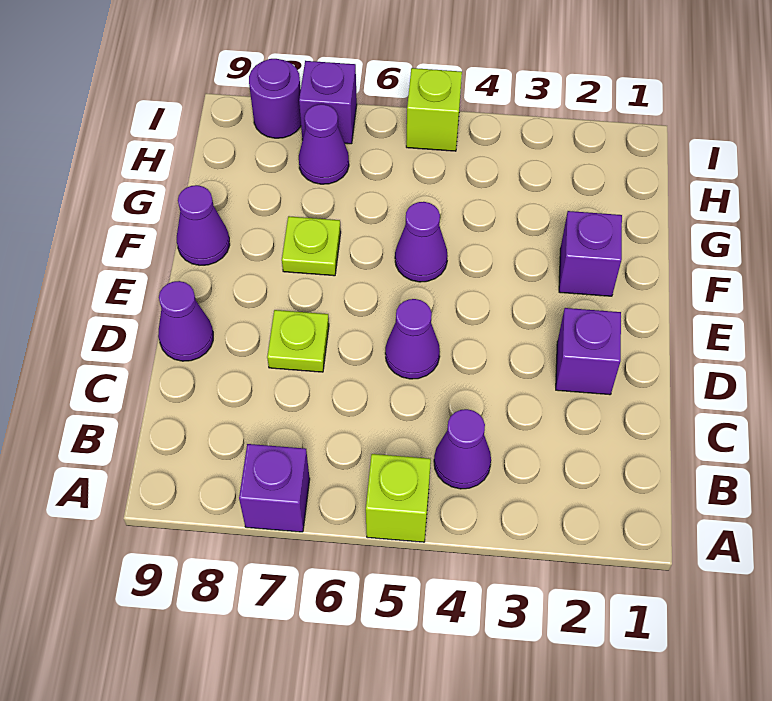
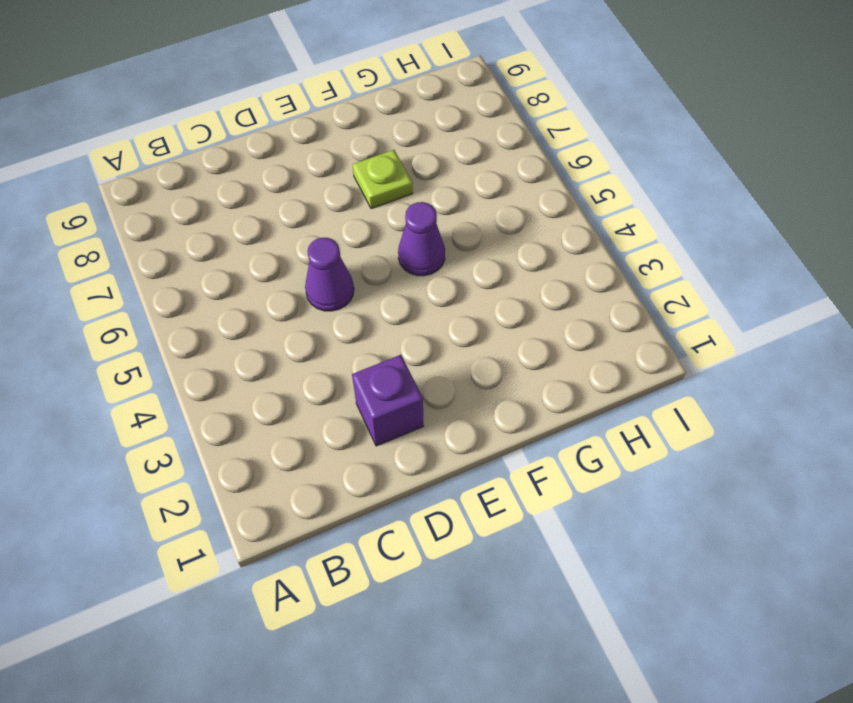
none -> lime brick A5 level 1
none -> purple brick A7 level 1
none -> purple cone B4 level 1

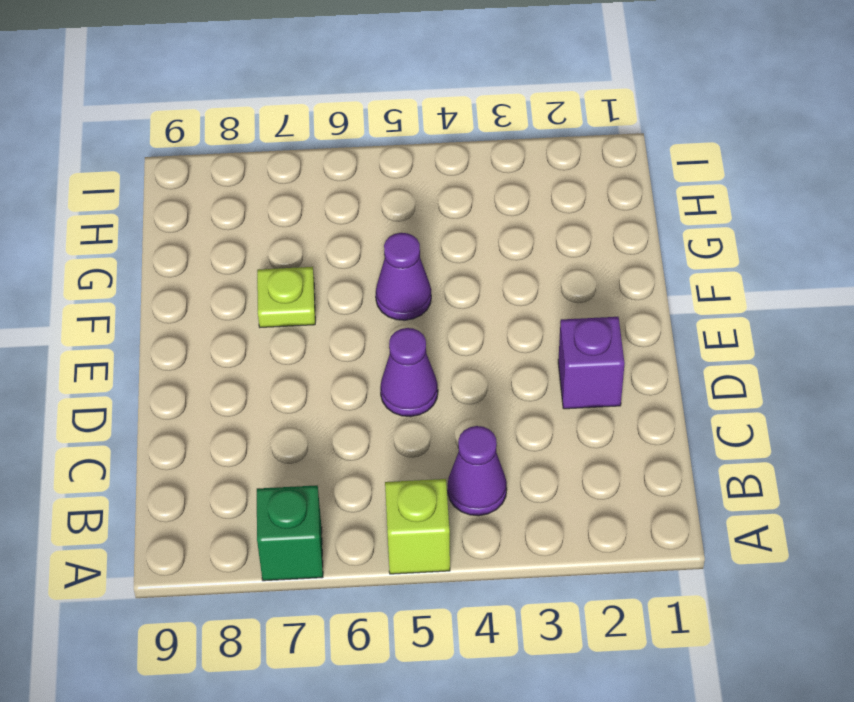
green brick A7 level 1 -> purple brick A7 level 1
none -> lime plate D7 level 1
none -> purple cone D9 level 1
none -> purple brick F2 level 1

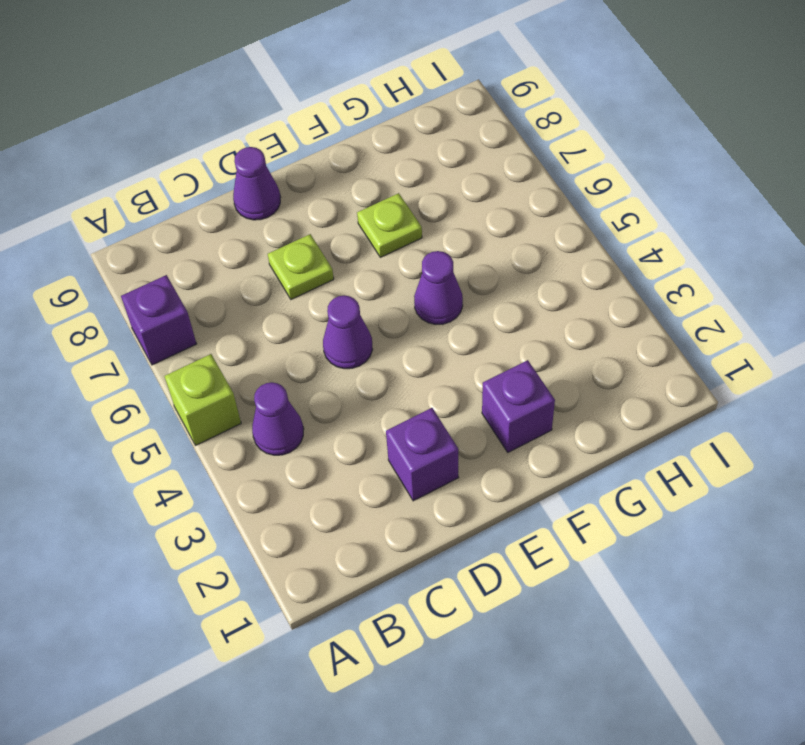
none -> purple cone F9 level 1
none -> purple cone H7 level 1
none -> lime brick I5 level 1

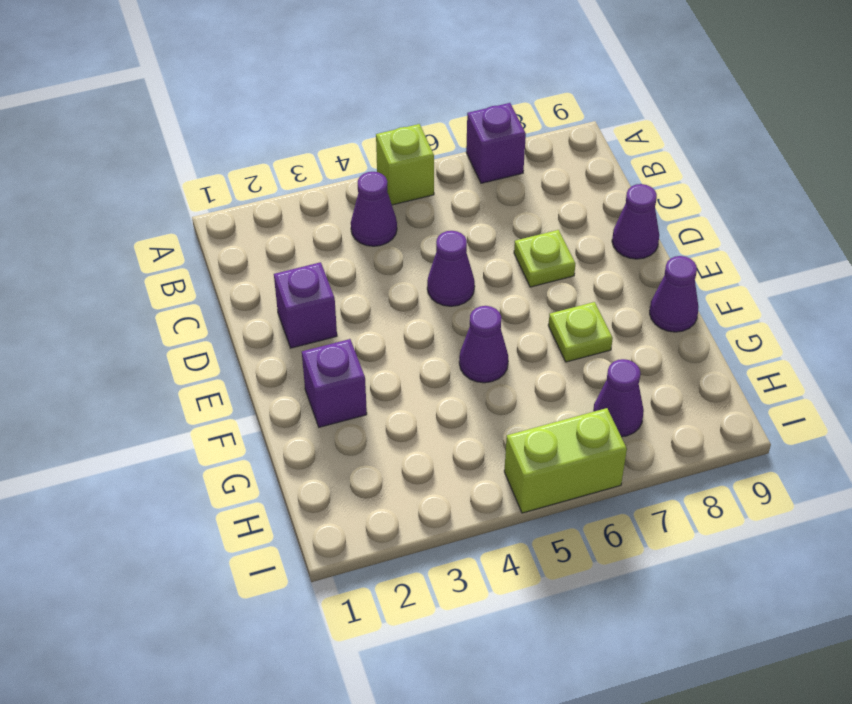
lime brick I5:I6 level 1 -> lime brick I5 level 1
none -> purple brick I7 level 1
none -> purple round brick I8 level 1

